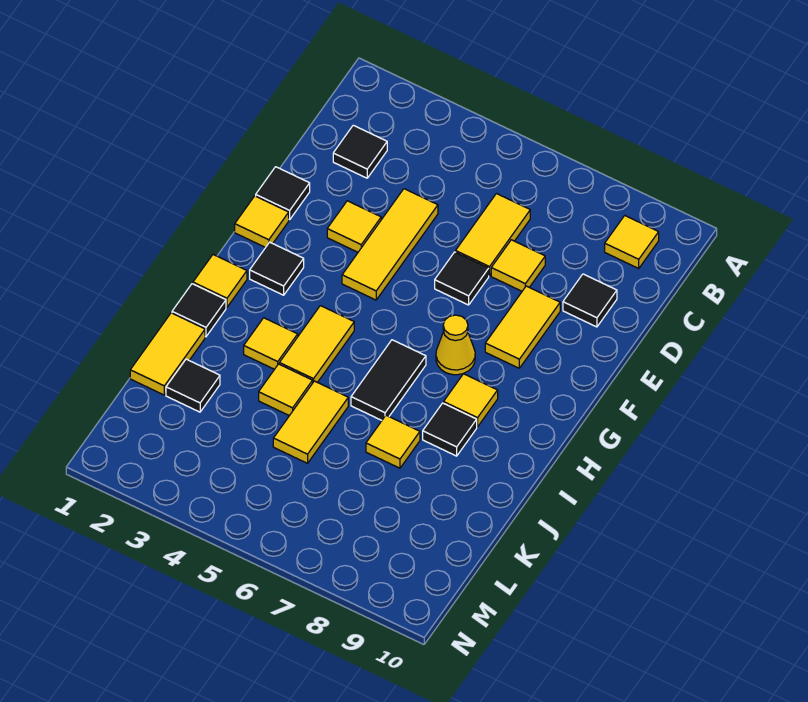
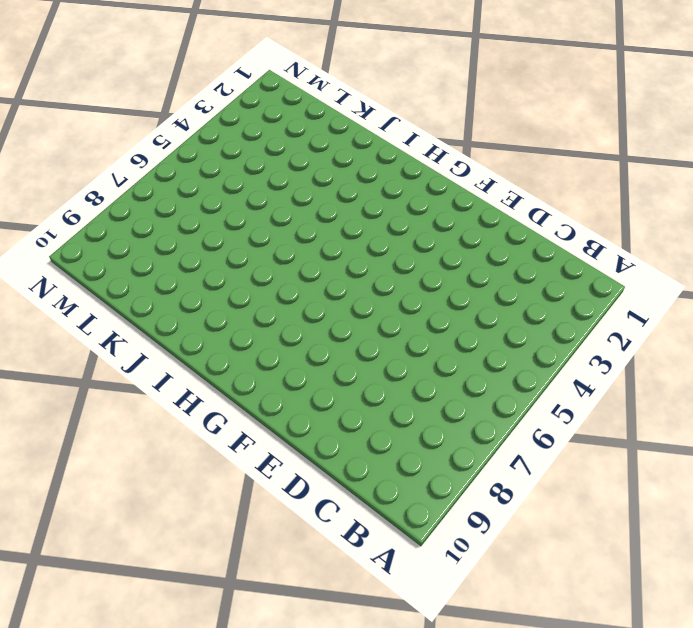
none -> yellow tile B9 level 1
none -> black tile C2 level 1
none -> yellow tile C6:D6 level 1

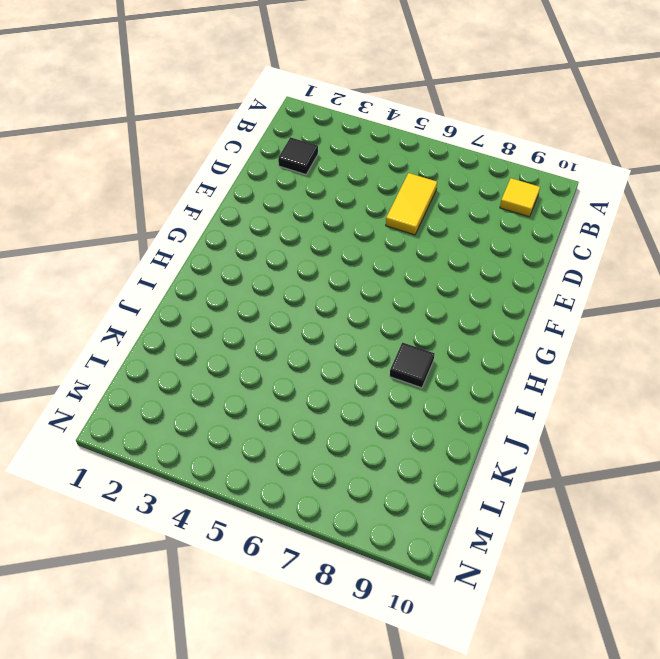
none -> yellow tile D4:F4 level 1
none -> yellow tile D7 level 1
none -> black tile D9 level 1

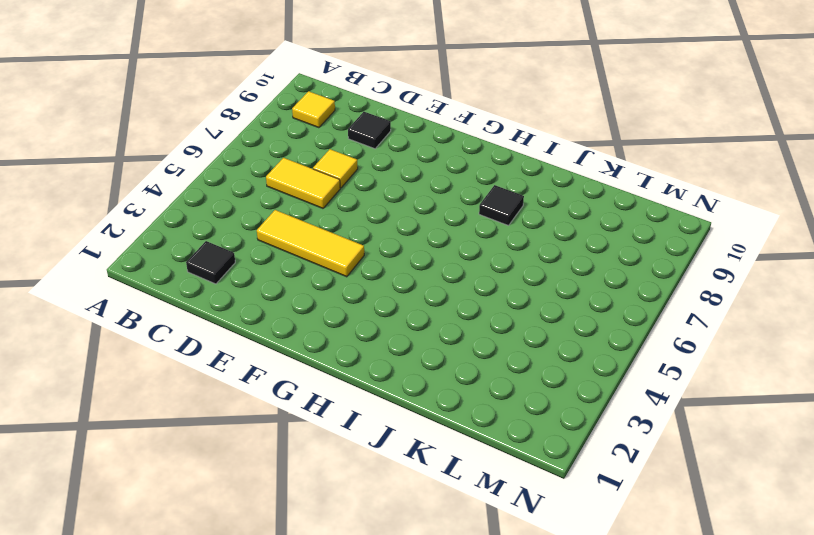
none -> black tile E1 level 1
none -> yellow tile E3 level 1
none -> black tile E6 level 1

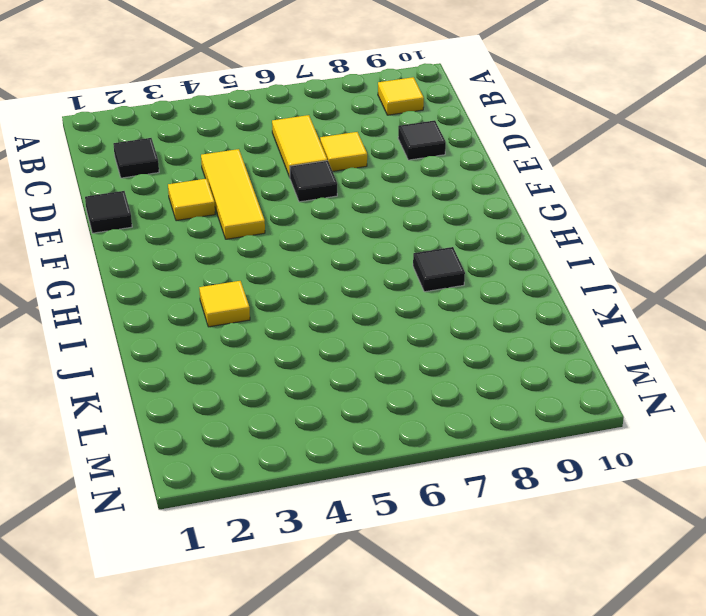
none -> yellow tile E8:F8 level 1
none -> yellow tile F1 level 1
none -> black tile G2 level 1

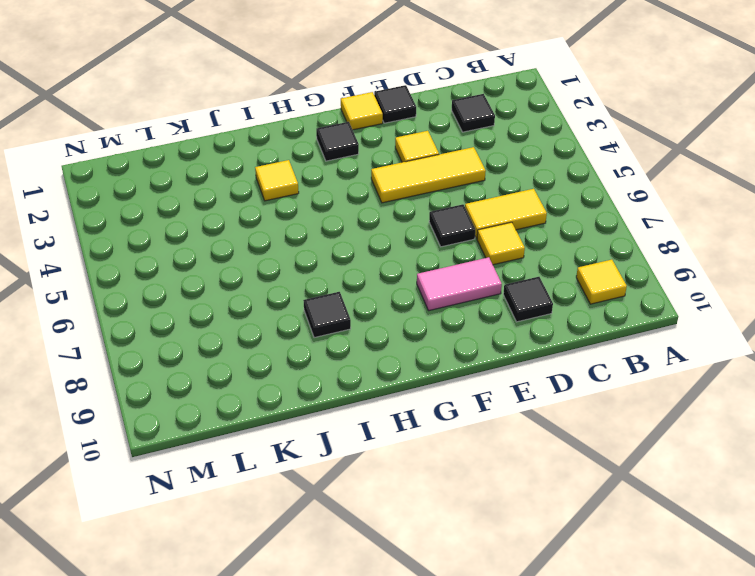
pink tile E8:F8 level 1 -> yellow tile E8:F8 level 1
none -> yellow cone G7 level 1
none -> yellow tile H1 level 1
none -> yellow tile H4:I4 level 1

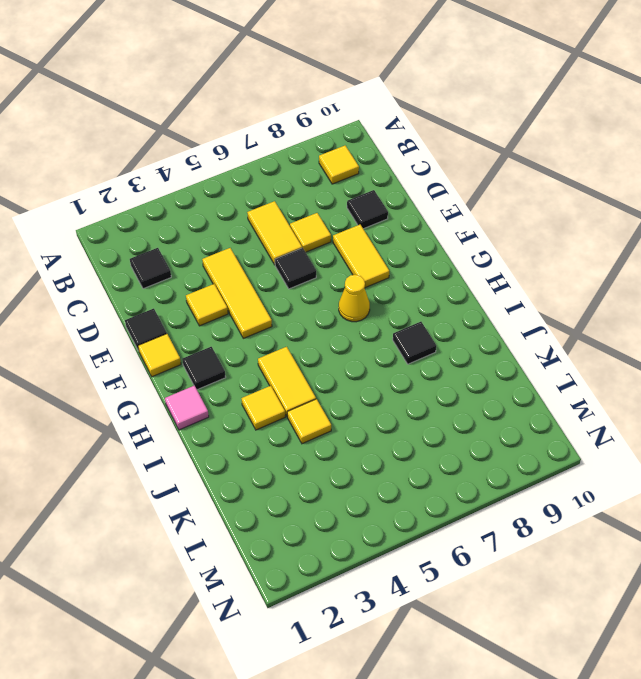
pink tile H1 level 1 -> yellow tile H1 level 1
none -> black tile H6:I6 level 1
none -> yellow tile H8 level 1
none -> black tile I1 level 1

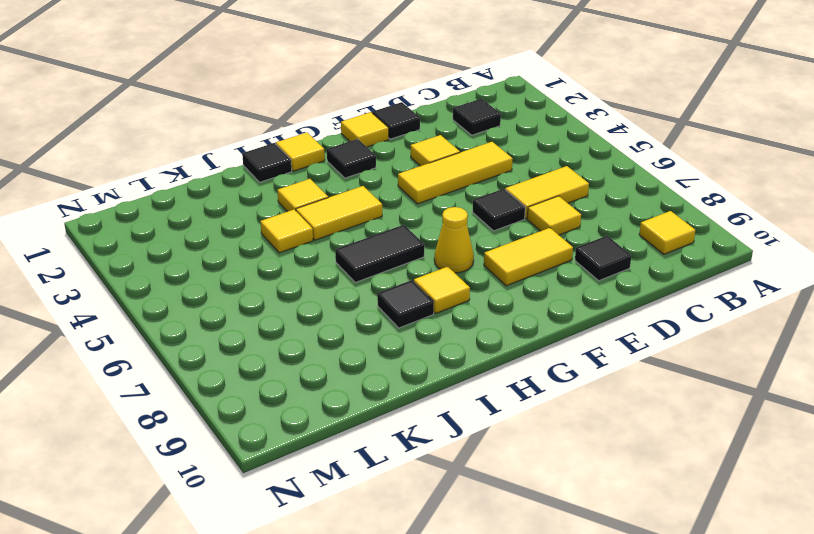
none -> yellow tile J1:K1 level 1
none -> yellow tile J5:K5 level 1
none -> yellow tile J7 level 1

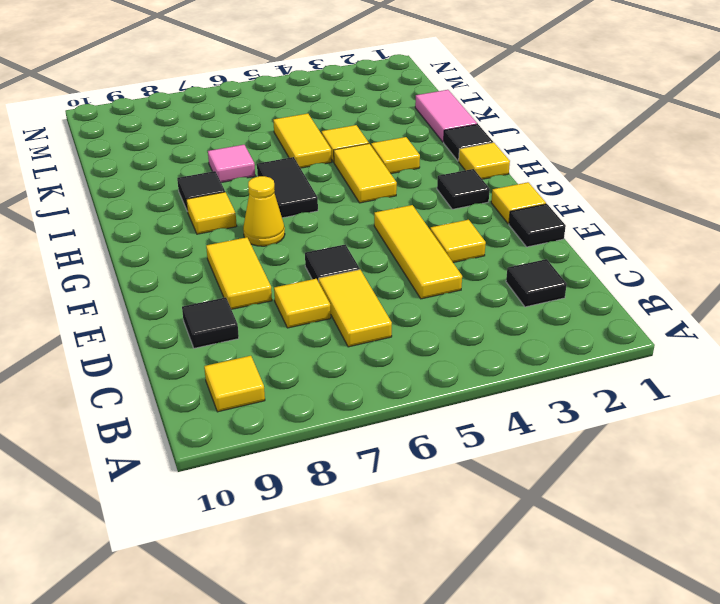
pink tile J1:K1 level 1 -> yellow tile J1:K1 level 1
pink tile J7 level 1 -> yellow tile J7 level 1
none -> black tile K2 level 1

